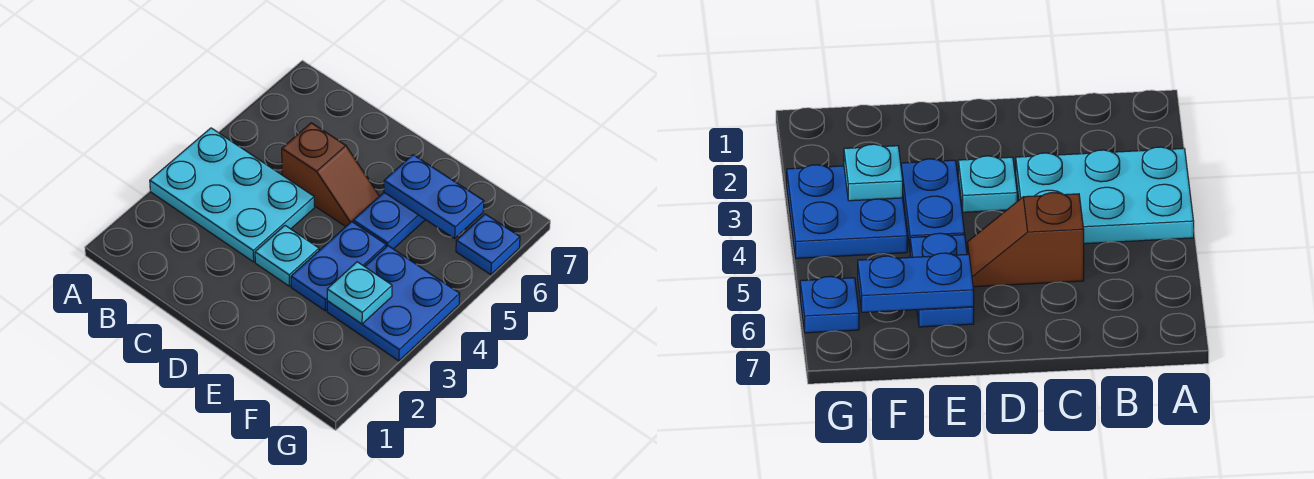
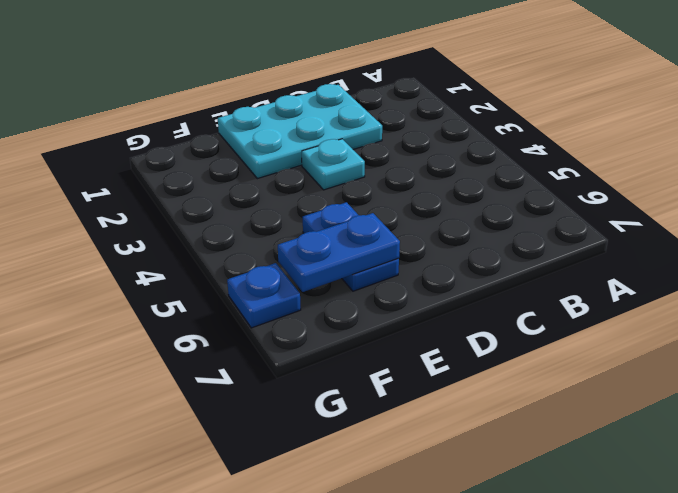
cyan plate C1:E2 level 1 -> cyan plate A3:C4 level 1
none -> brown slope C5:D5 level 1 top C
none -> blue plate E3:E4 level 1

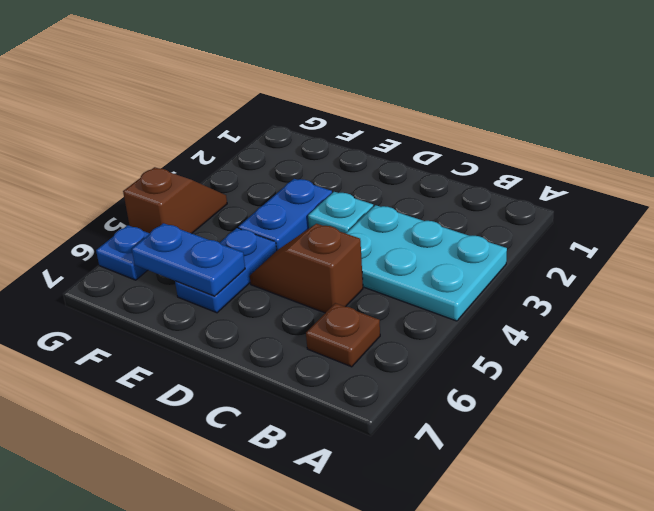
brown plate B6 level 1 -> none
brown slope G4:G5 level 1 top 5 -> blue plate F3:G4 level 1
none -> cyan plate F3 level 2

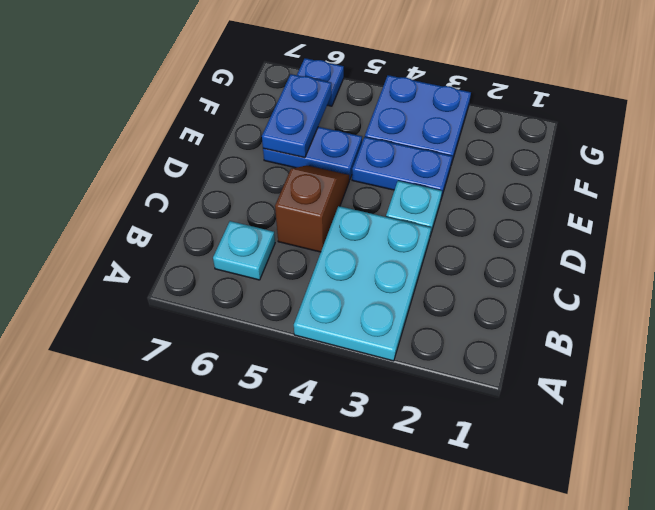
cyan plate B6 level 1 -> cyan plate F3 level 2

